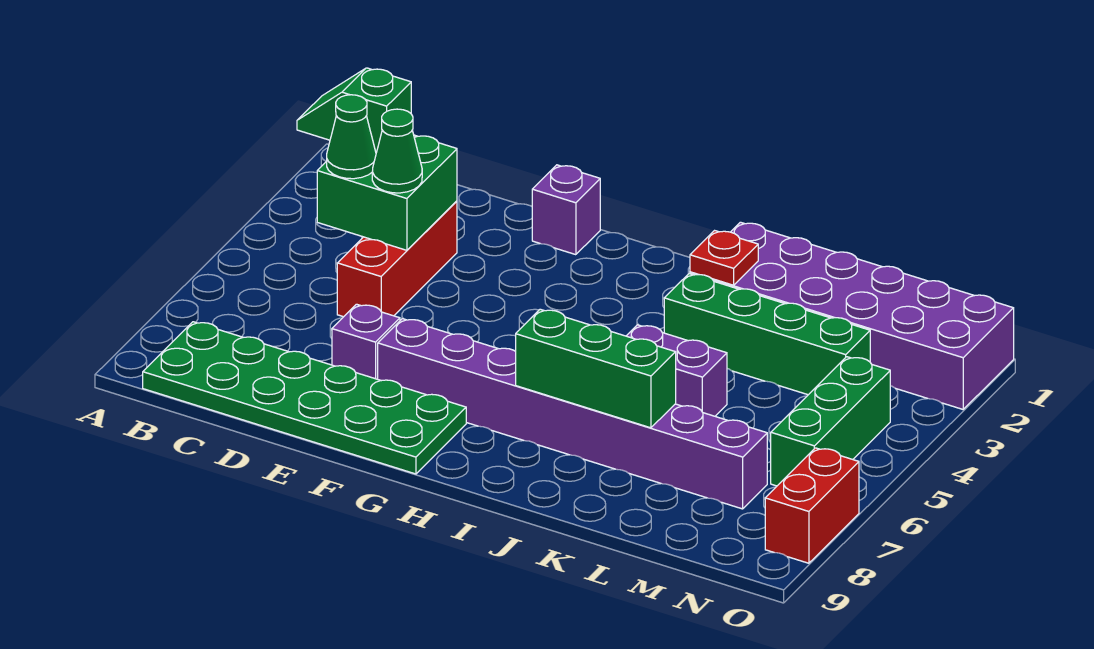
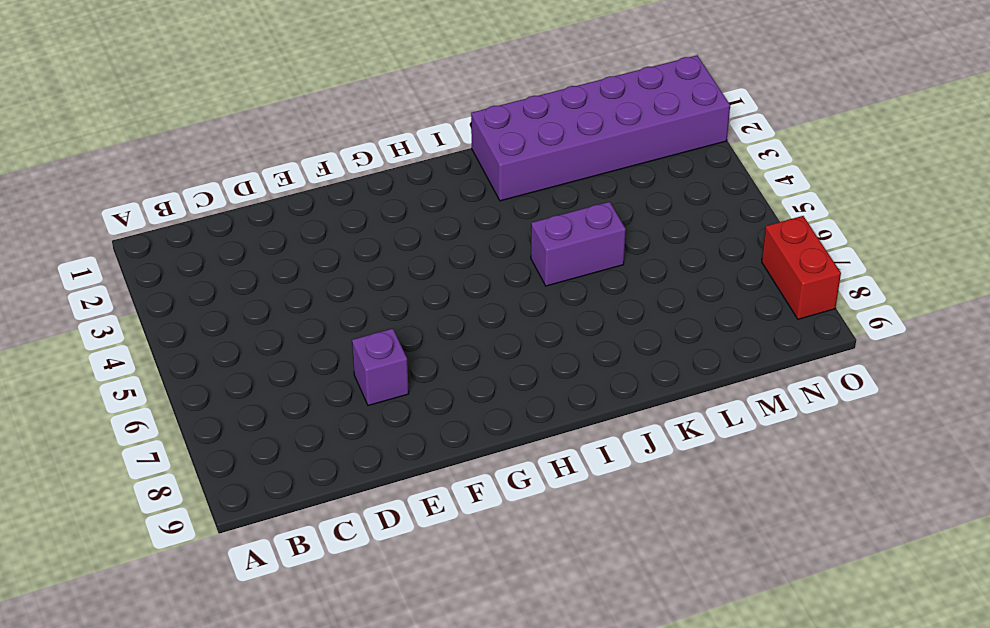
none -> green plate B8:G9 level 1
none -> red brick D3:D5 level 1
none -> purple brick F1 level 1

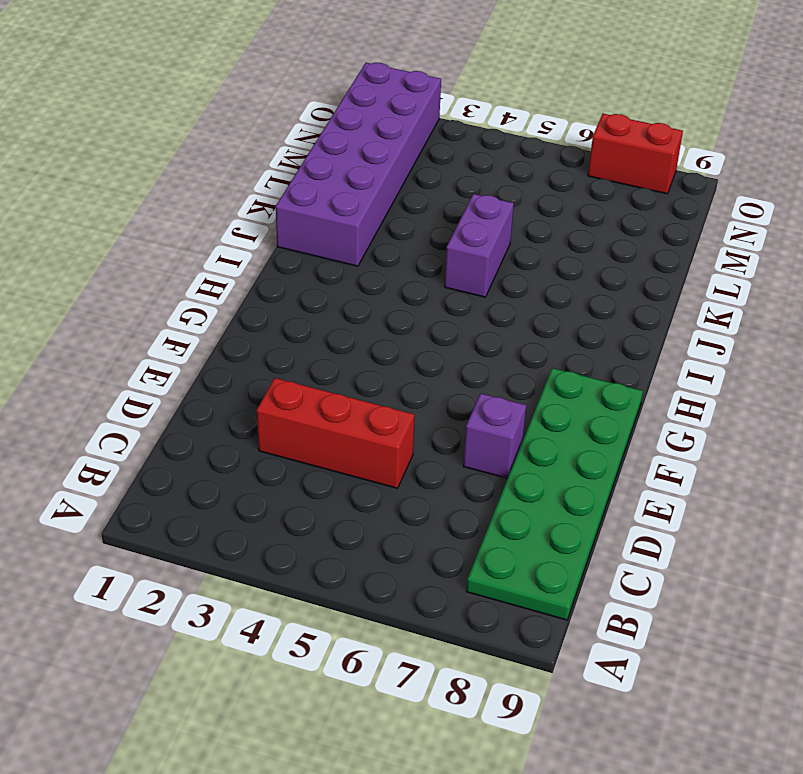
none -> purple brick F1 level 1
none -> purple brick F7:M7 level 1
none -> green brick J3:M3 level 1

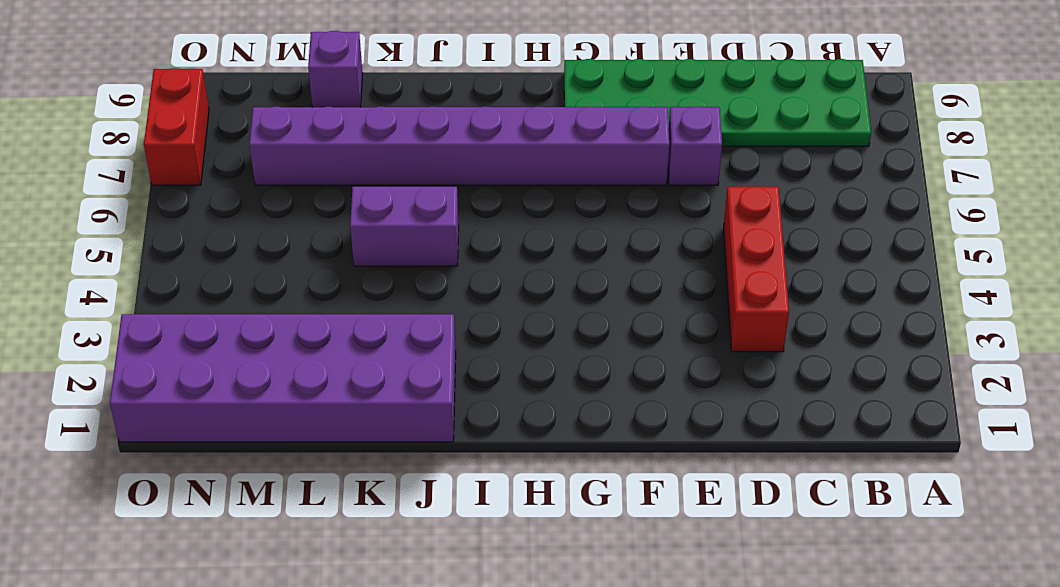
purple brick L9 level 1 -> purple brick F1 level 1
none -> green brick J3:M3 level 1
none -> green brick N4:N6 level 1
none -> green brick C3:D4 level 2

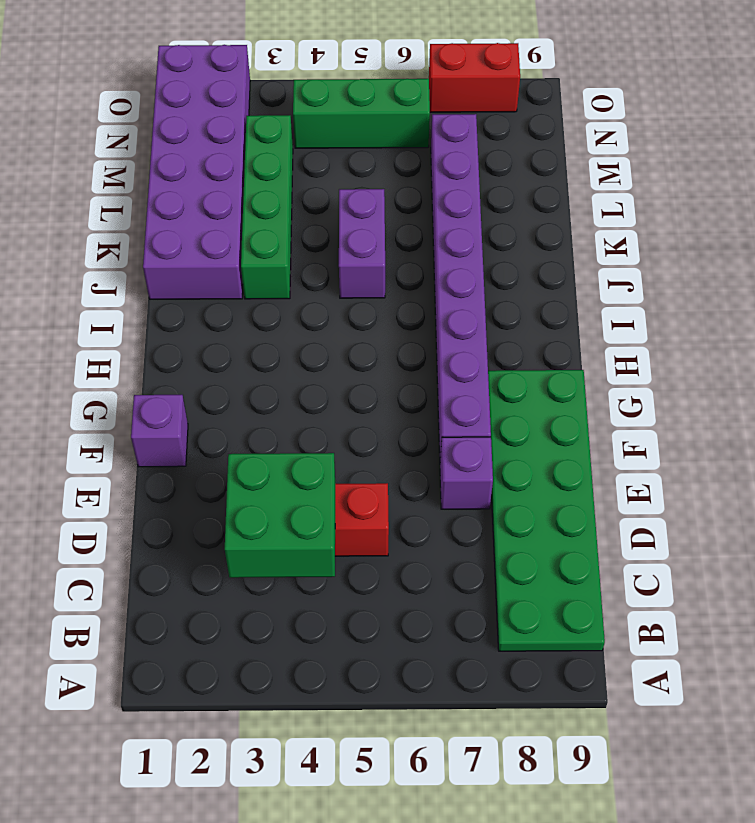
none -> green brick I7:K7 level 2
none -> red plate J2 level 2
none -> green slope B3:C3 level 3 top C

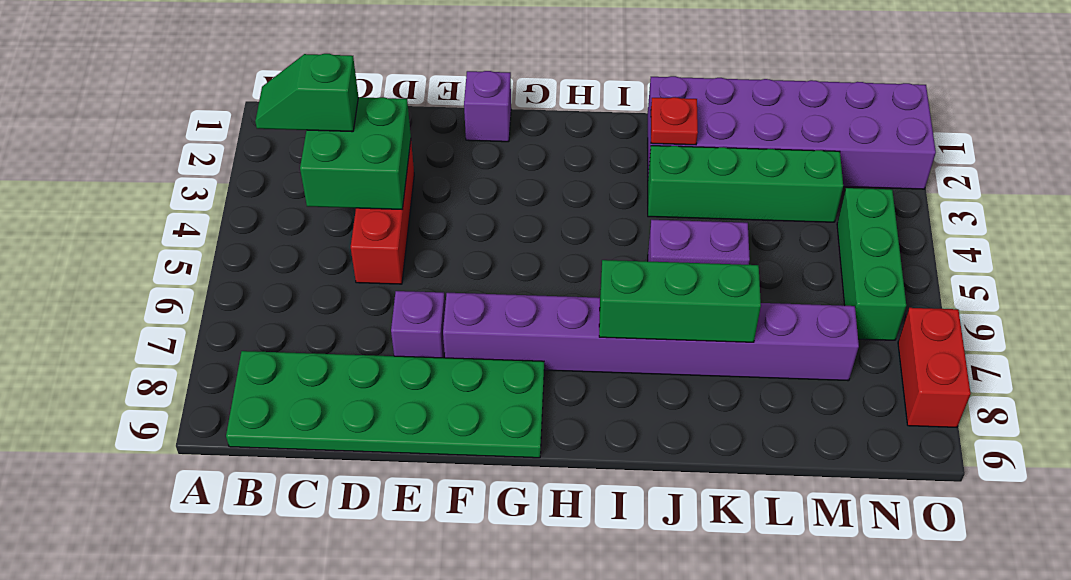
none -> green cone C4 level 3
none -> green cone D4 level 3

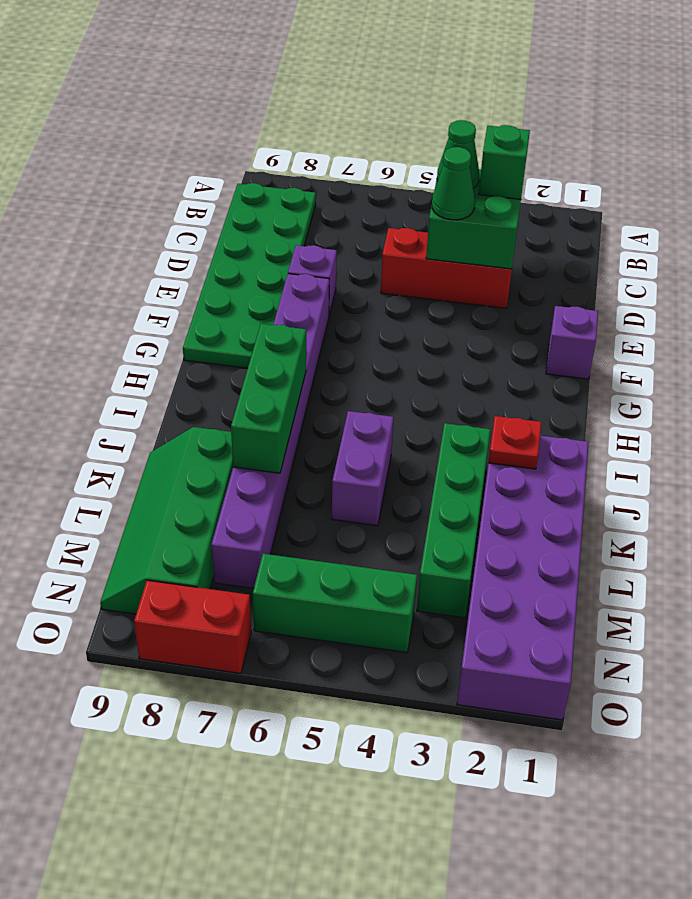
green slope K8:N9 level 1 top 8 -> none

